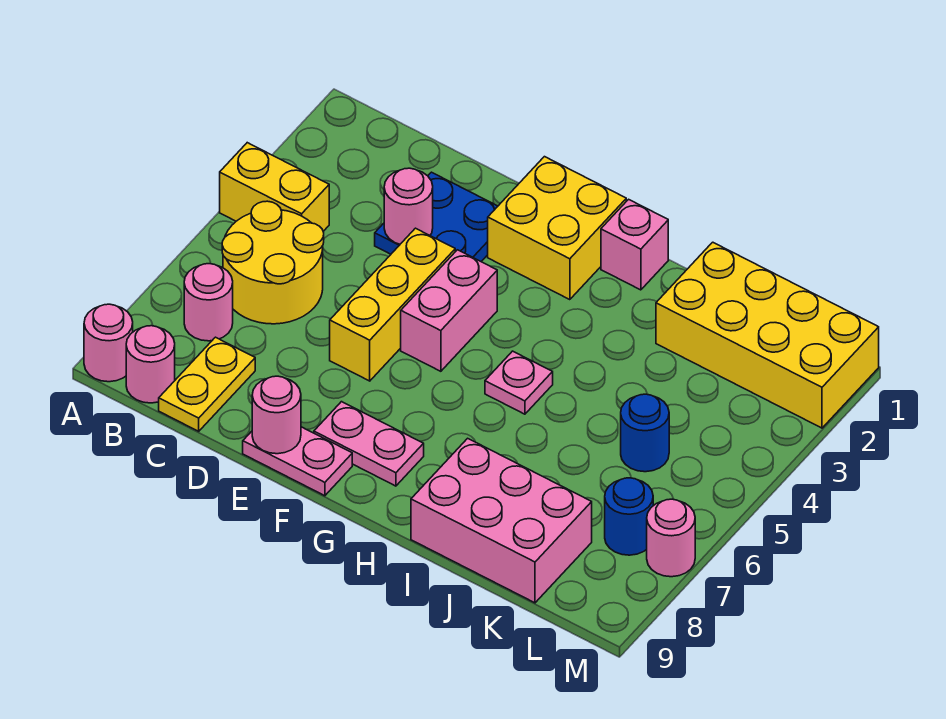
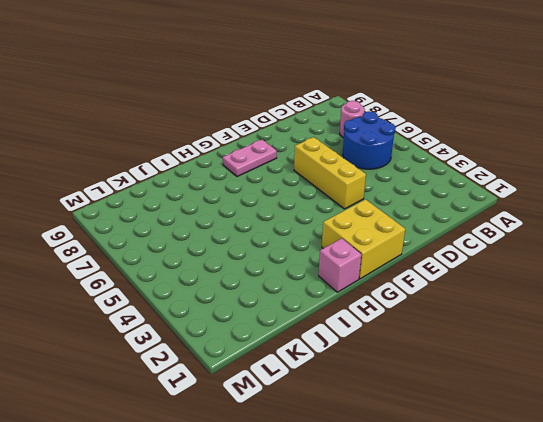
blue round brick B5:C6 level 1 -> yellow round brick B5:C6 level 1
none -> yellow brick A4:B4 level 1
none -> pink round brick A9 level 1
none -> pink round brick B9 level 1

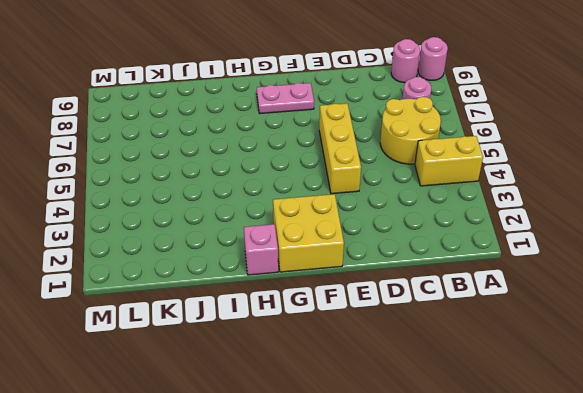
none -> yellow plate C8:C9 level 1
none -> blue plate D2:E3 level 1
none -> pink plate E9:F9 level 1

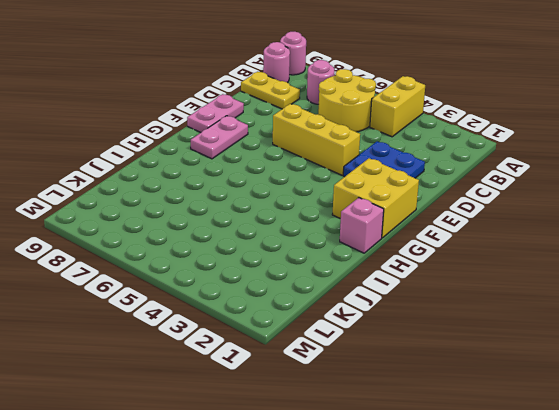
none -> pink brick F4:F5 level 1
none -> pink plate H5 level 1
none -> pink brick I8:K9 level 1

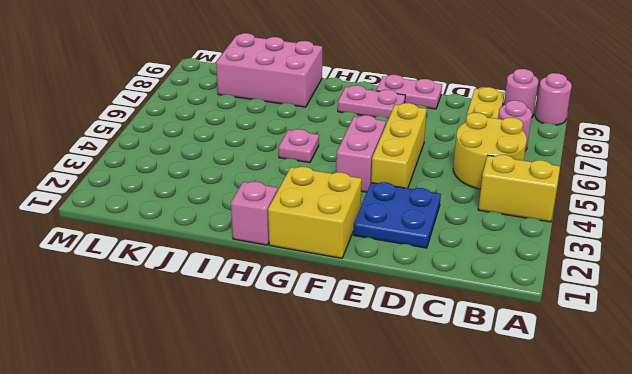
none -> yellow brick J1:M2 level 1
none -> blue round brick K5 level 1
none -> blue round brick L7 level 1

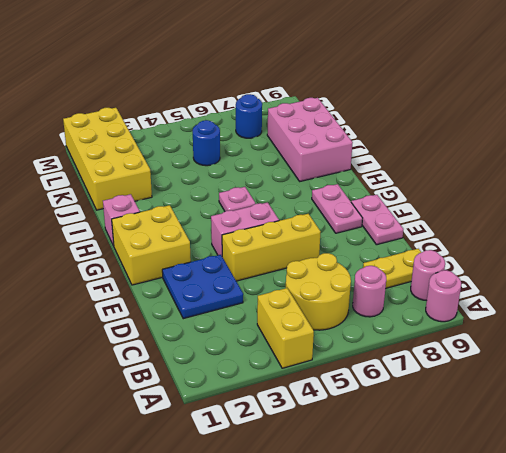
none -> pink round brick M7 level 1
none -> pink round brick D3 level 2
none -> pink round brick E9 level 2

